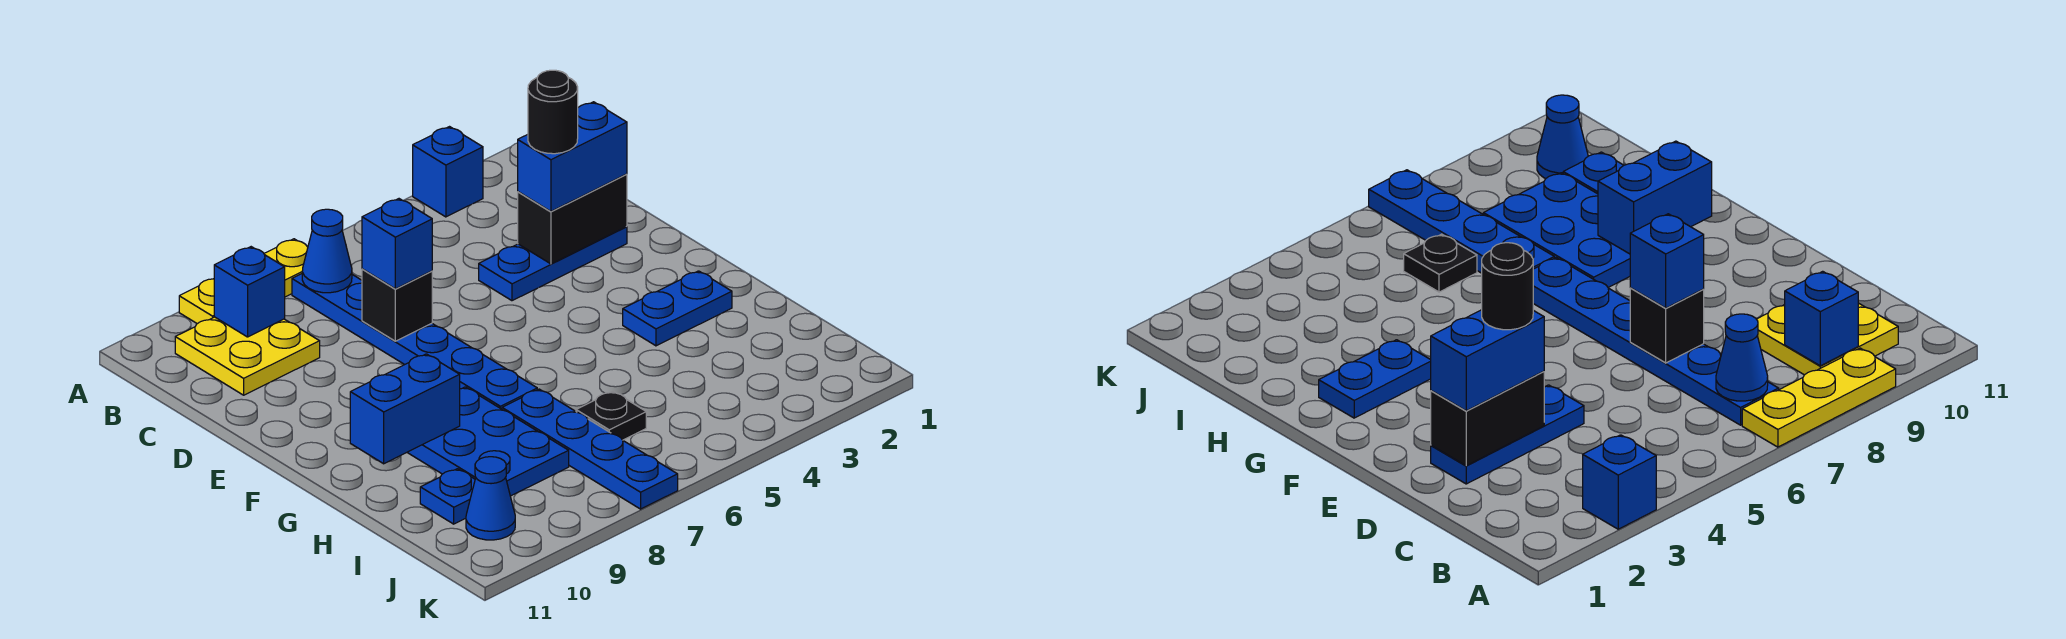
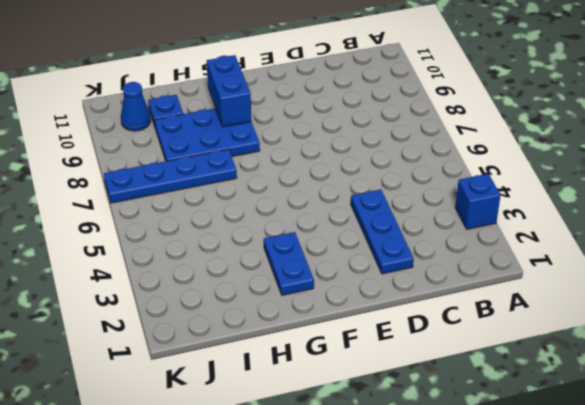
none -> yellow plate A7:A9 level 1
none -> blue plate B7:G7 level 1
none -> yellow plate B9:C10 level 1

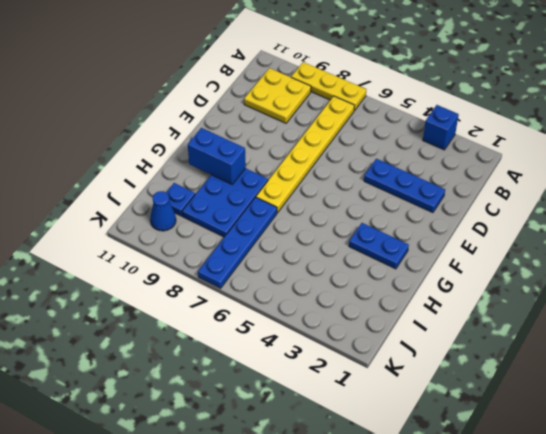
yellow plate B7:G7 level 1 -> blue plate B7:G7 level 1
none -> black plate I6 level 1
none -> blue cone B7 level 2
none -> blue brick B9 level 2

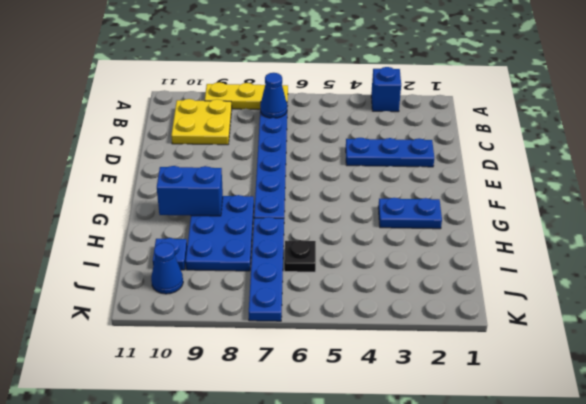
none -> blue brick B9 level 2
none -> black brick D2:D3 level 2
none -> black brick D7 level 2

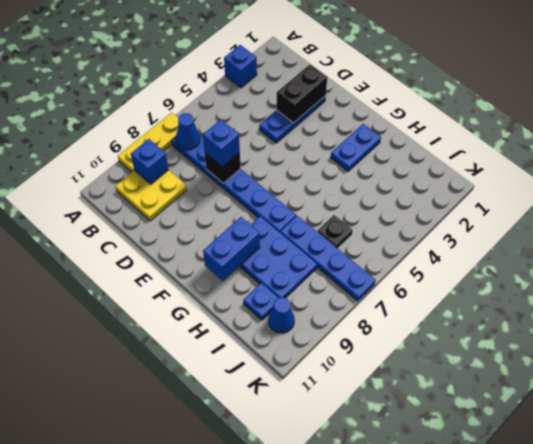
none -> blue brick D2:D3 level 3
none -> black round brick D3 level 4

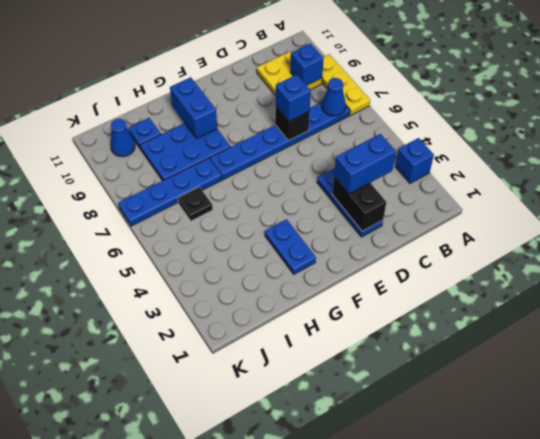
blue brick C3:D3 level 3 -> blue brick D2:D3 level 3
none -> black round brick D3 level 4

